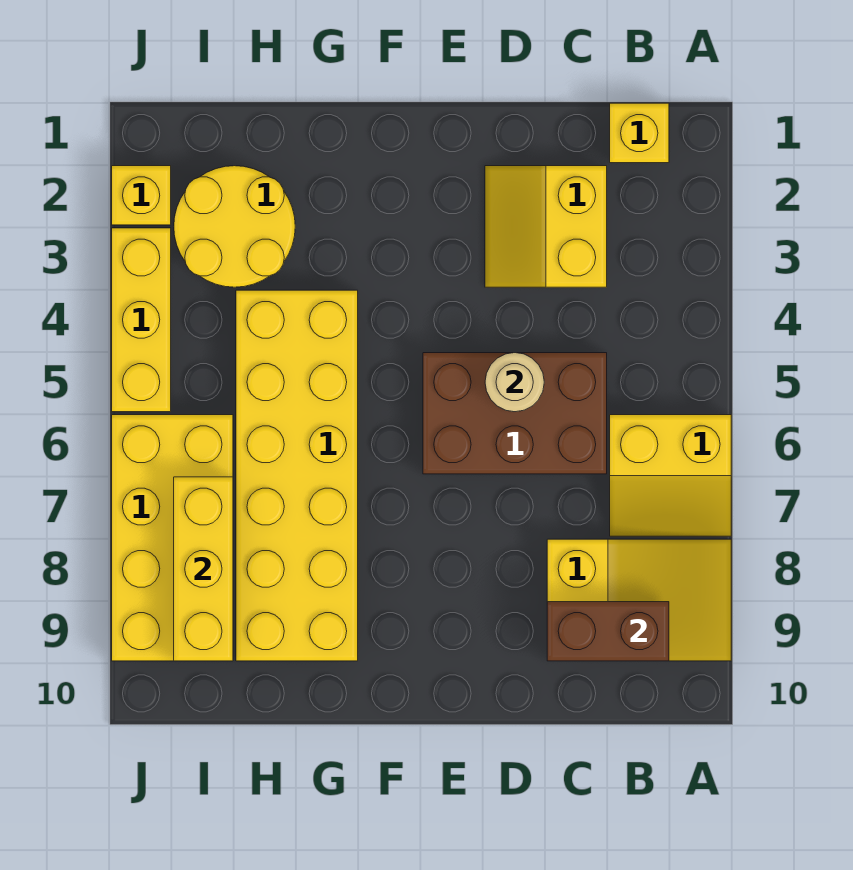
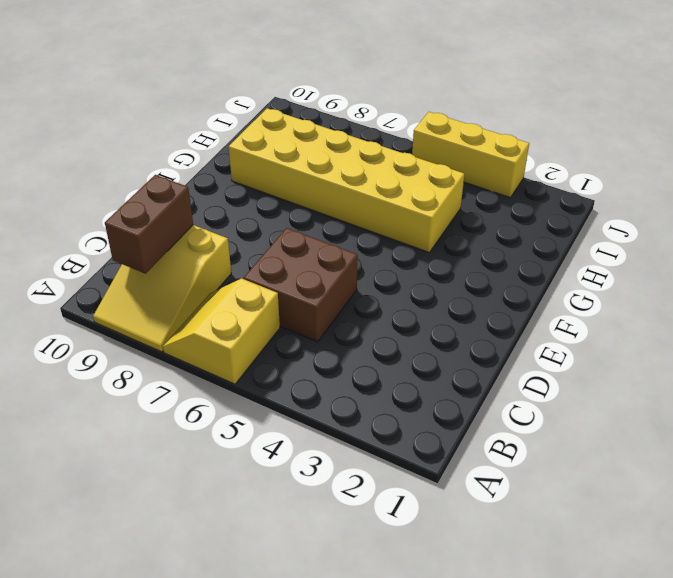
brown brick C5:D6 level 1 -> brown brick C5:E6 level 1
none -> yellow brick B1 level 1
none -> yellow slope C2:D3 level 1 top C
none -> yellow round brick H2:I3 level 1

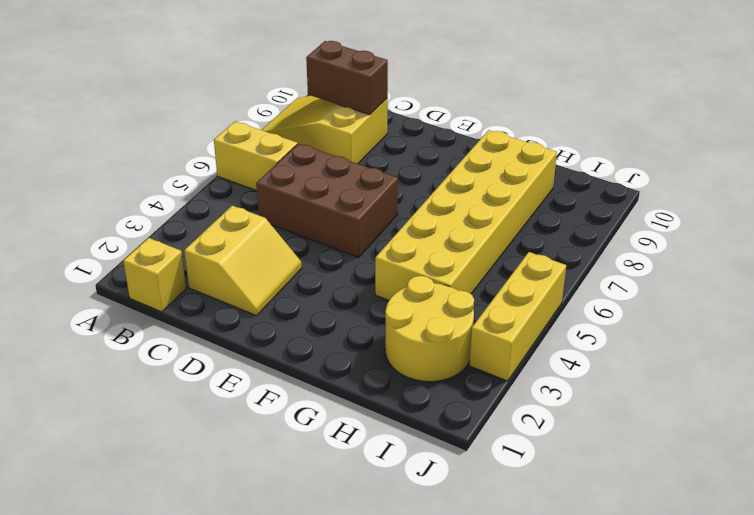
none -> yellow brick I6:J9 level 1
none -> yellow brick J2 level 1
none -> tan round brick D5 level 2

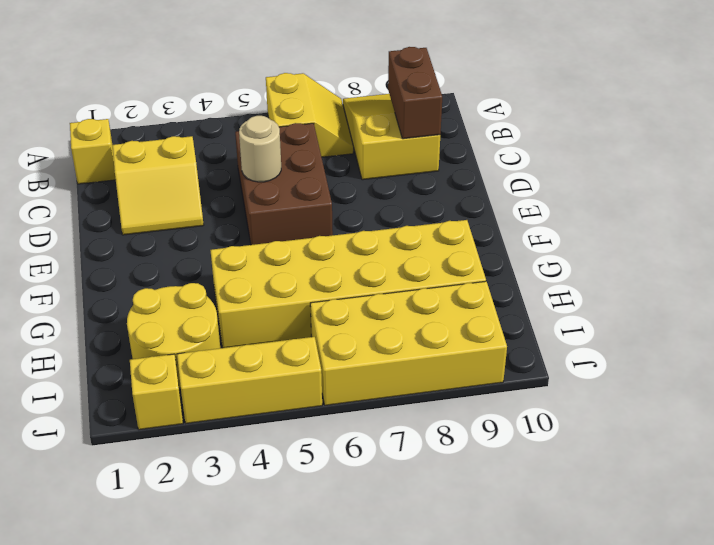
none -> yellow brick I7:I9 level 2

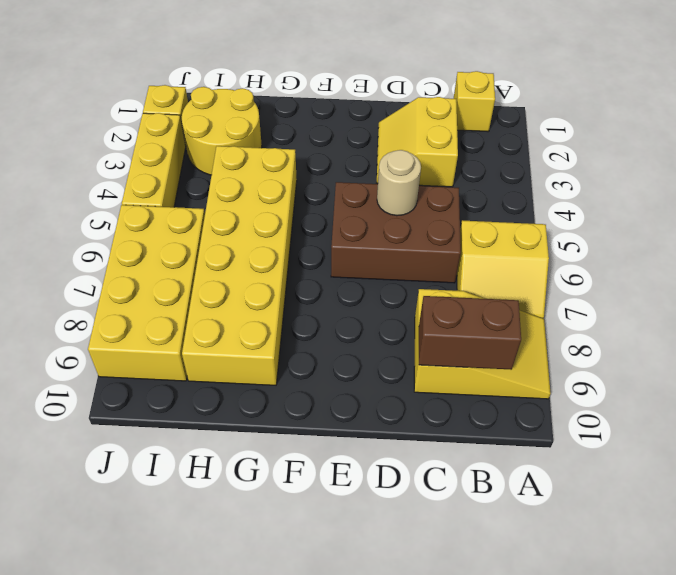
none -> yellow brick I7:I9 level 2

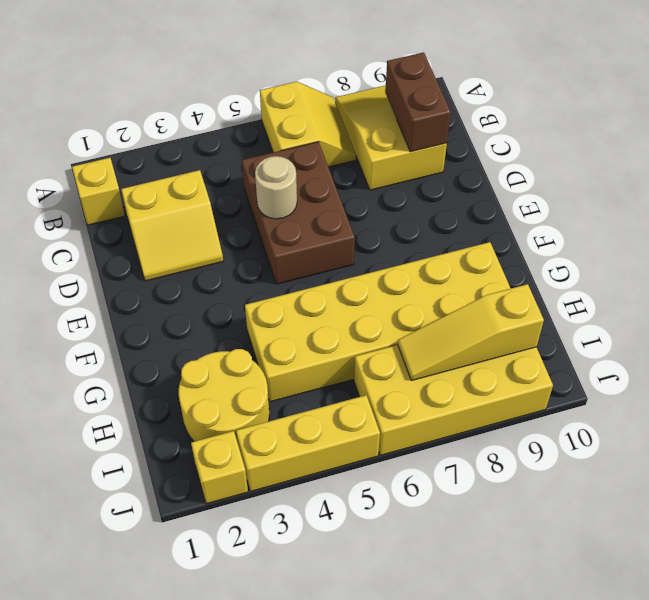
yellow slope I7:I9 level 2 top 9 -> yellow brick I7:I9 level 2

